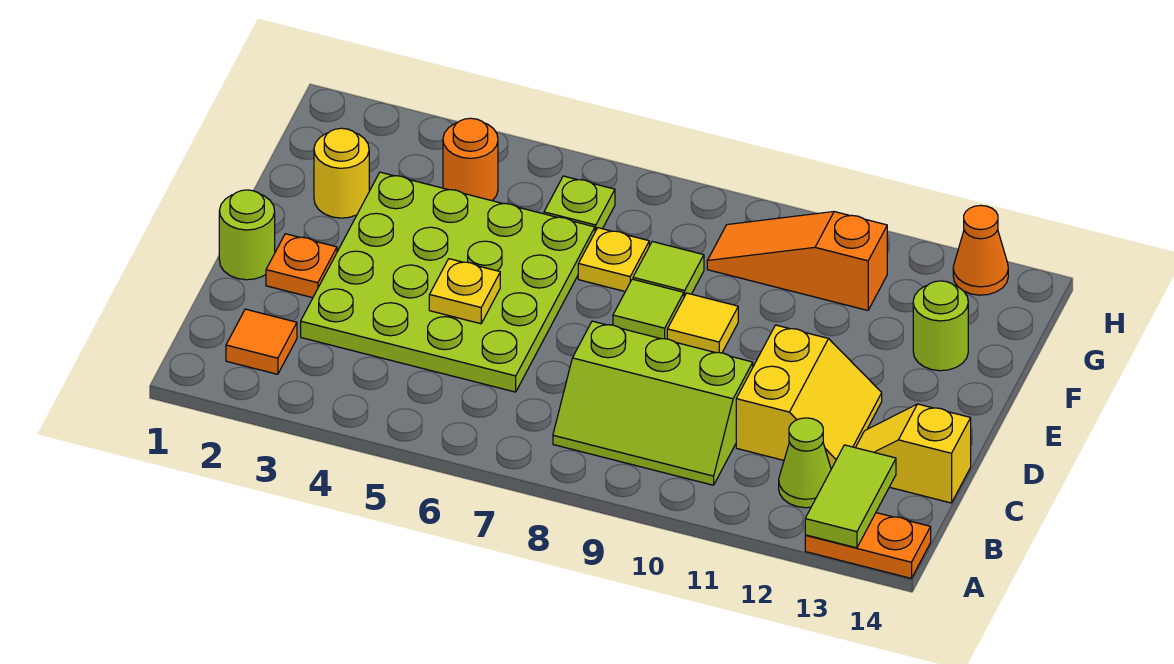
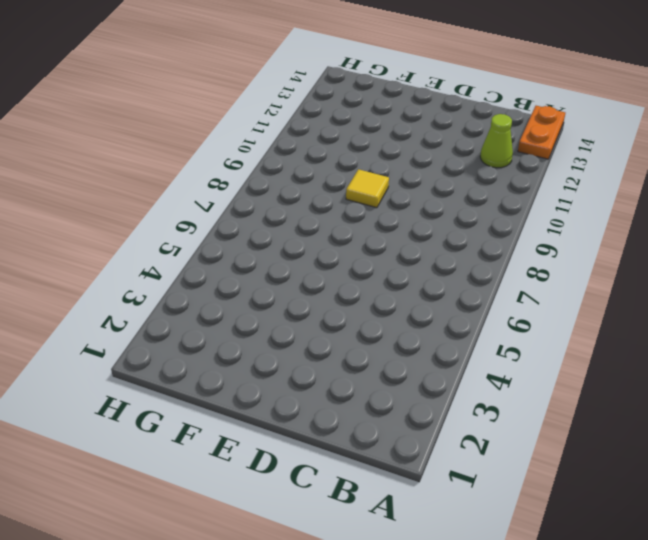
none -> orange tile B2 level 1
none -> lime slope B8:C10 level 1 top C
none -> lime plate C3:F6 level 1

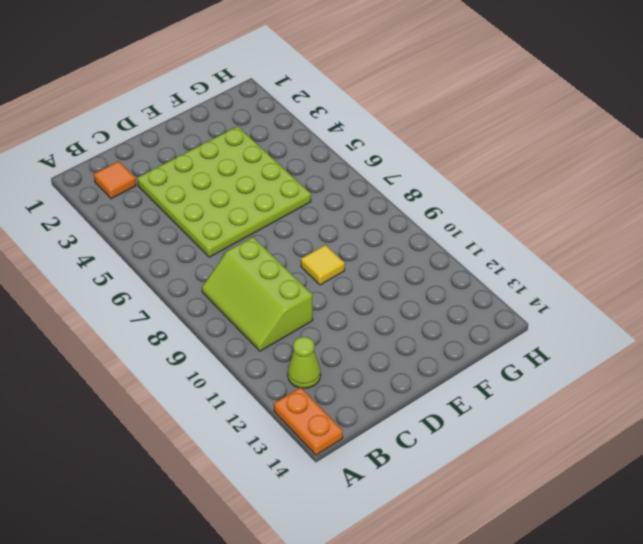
none -> yellow slope C11:D12 level 1 top 11
none -> yellow slope C13:C14 level 1 top 14
none -> lime round brick D1 level 1

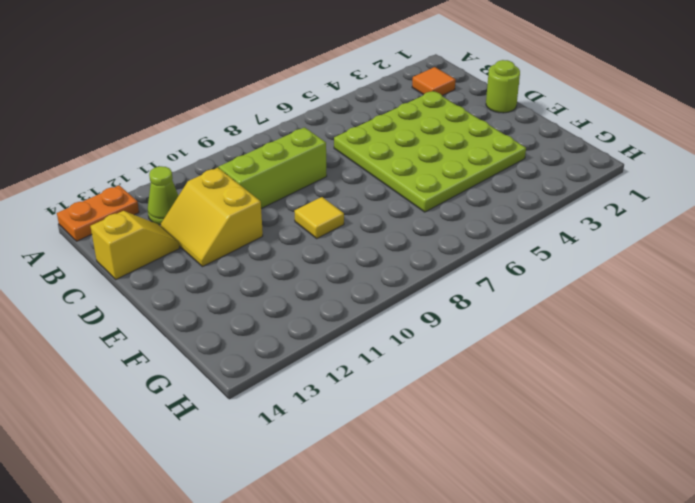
none -> orange plate D2 level 1
none -> lime tile E8 level 1
none -> yellow round brick F2 level 1

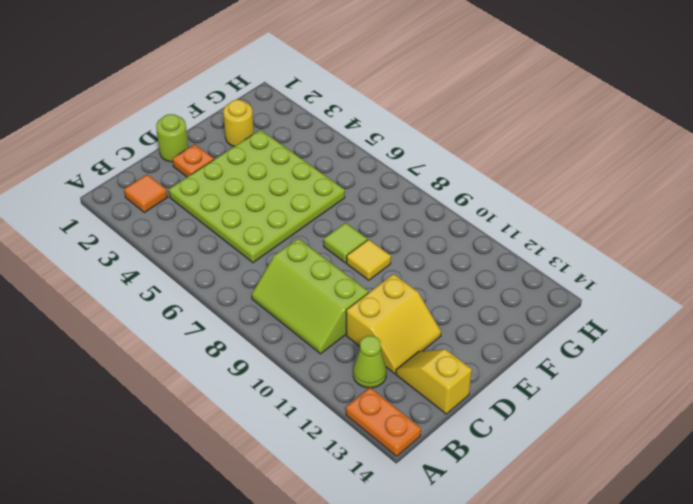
none -> yellow plate F7 level 1
none -> lime tile F8 level 1
none -> lime round brick F13 level 1

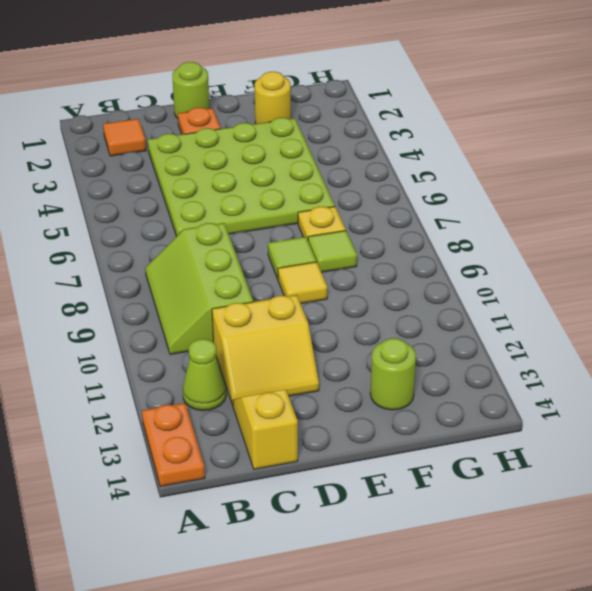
none -> orange round brick G4 level 1
none -> lime plate G6 level 1
none -> orange slope G9:G11 level 1 top 11

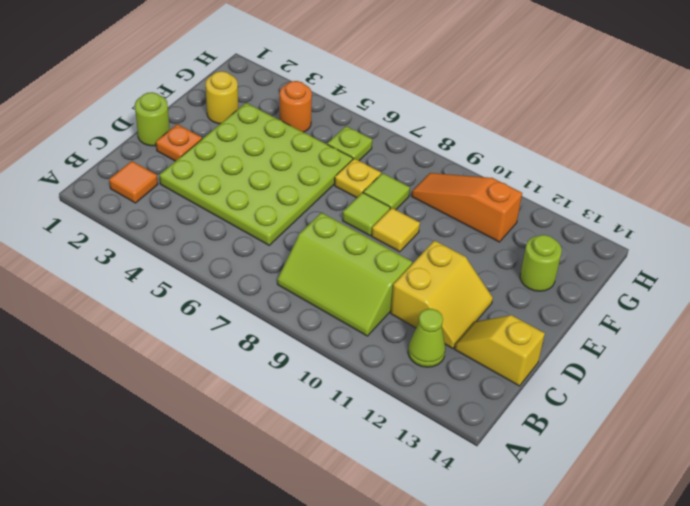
none -> orange plate A13:A14 level 1
none -> orange cone H13 level 1
none -> lime tile A13:B13 level 2

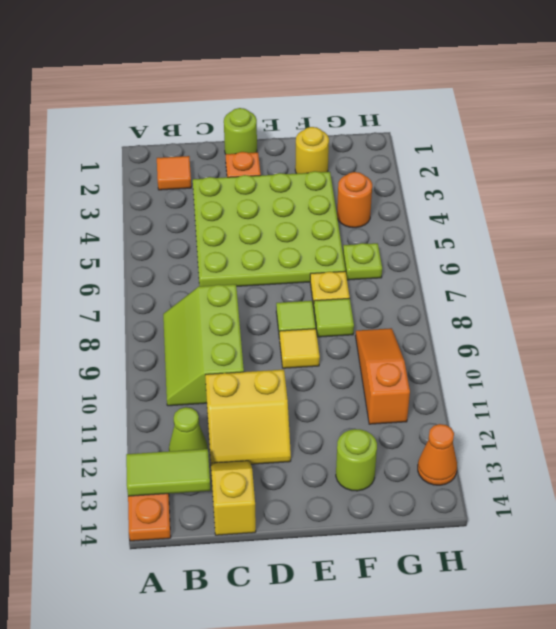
none -> yellow plate D5 level 2

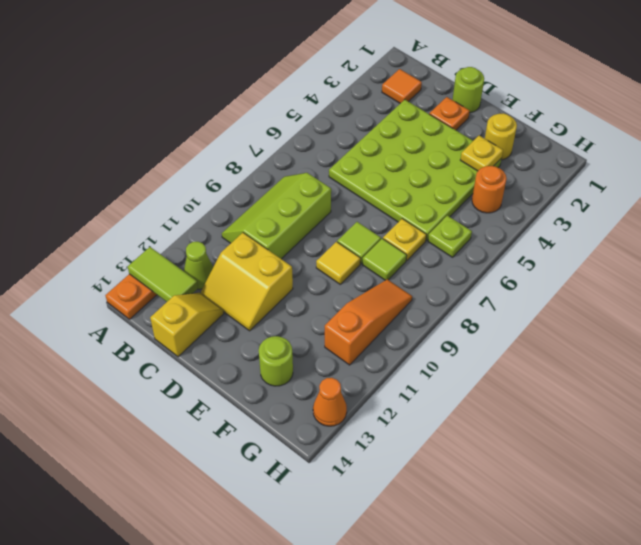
yellow plate F3 level 2 -> yellow plate D5 level 2

